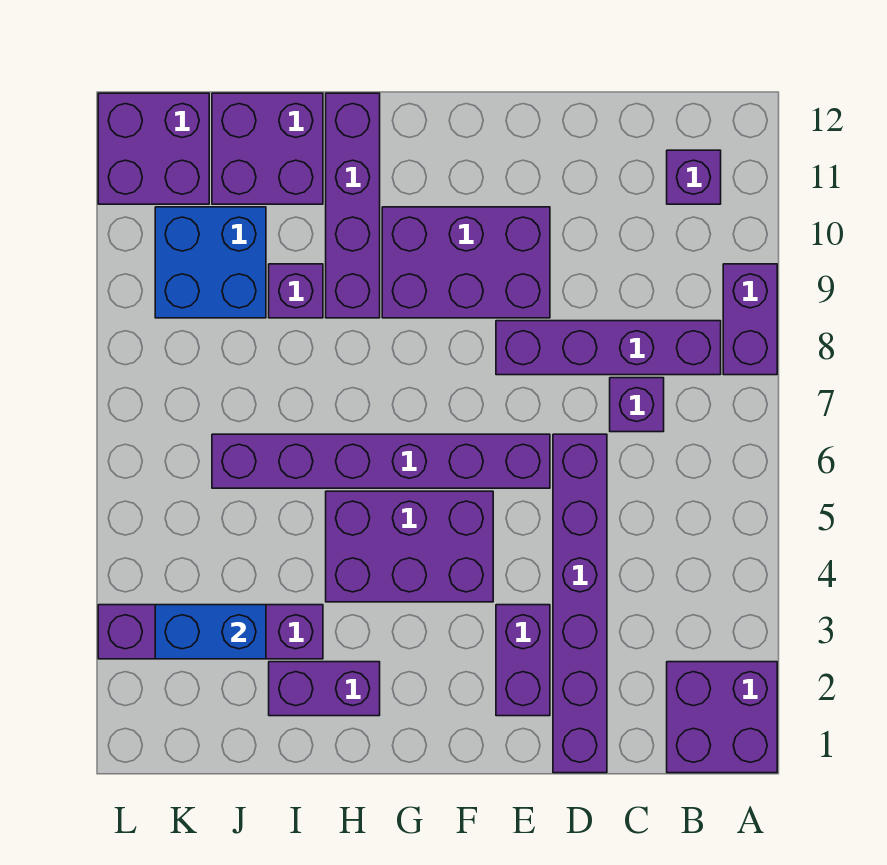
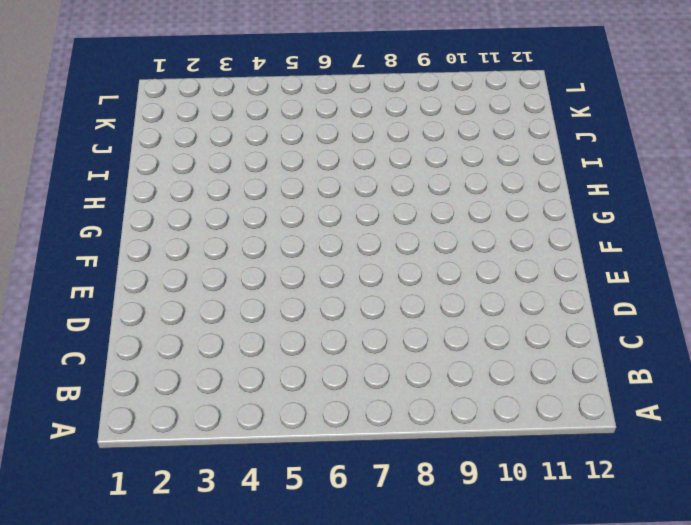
none -> purple brick A1:B2 level 1
none -> purple brick A8:A9 level 1
none -> purple brick B8:E8 level 1

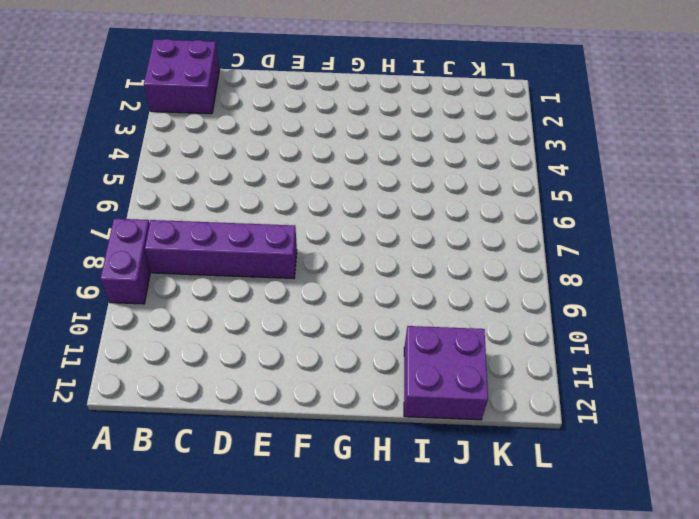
none -> purple brick B11 level 1
none -> purple brick C7 level 1
none -> purple brick D1:D6 level 1

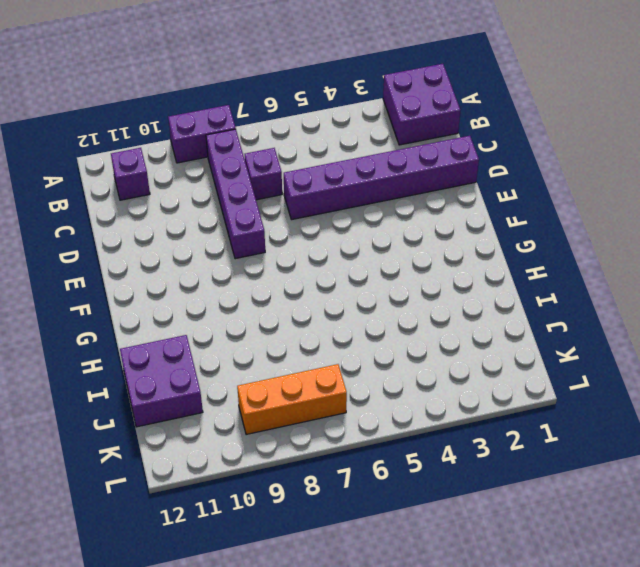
orange brick K7:K9 level 1 -> blue brick J9:K10 level 1
none -> purple brick E2:E3 level 1
none -> purple brick E6:J6 level 1
none -> purple brick E9:G10 level 1

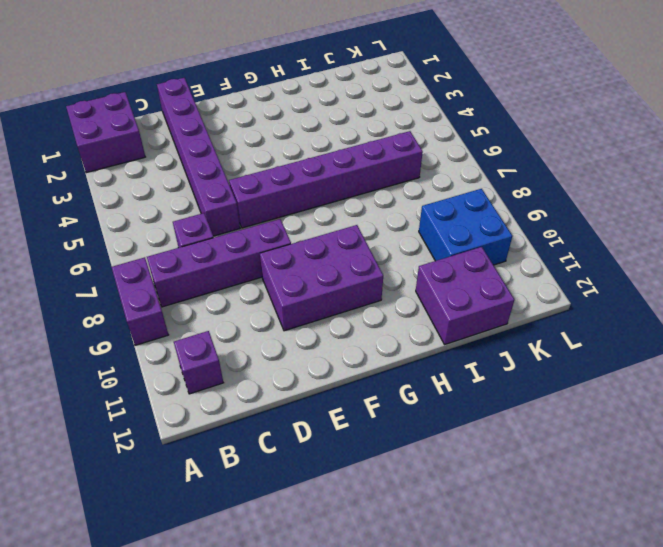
none -> purple brick E2:E3 level 1
none -> purple brick F4:H5 level 1
none -> purple brick H2:I2 level 1

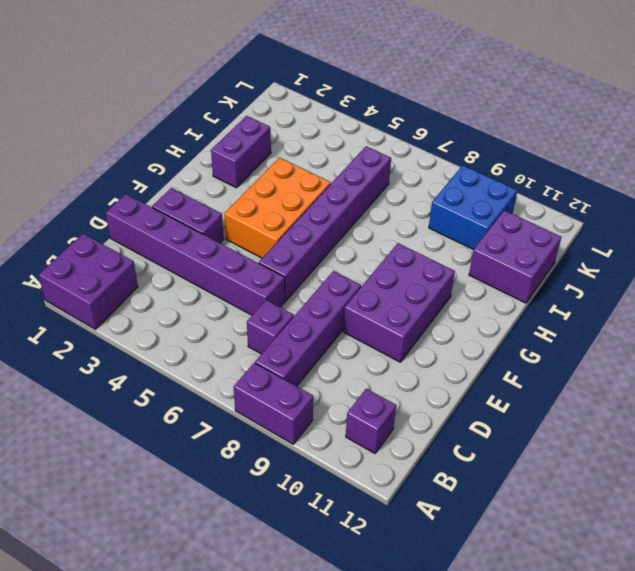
orange brick F4:H5 level 1 -> purple brick F4:H5 level 1
none -> purple brick H9:H12 level 1
none -> purple brick I3:L3 level 1
none -> purple brick I9 level 1

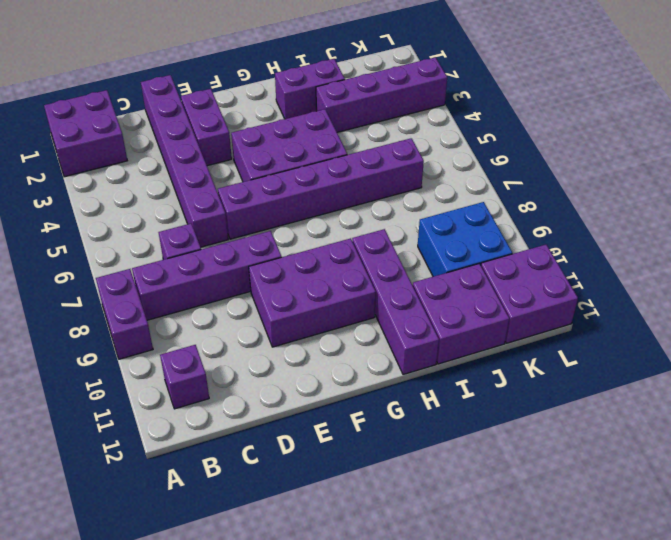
none -> purple brick I9 level 1
none -> blue brick J3:K3 level 2

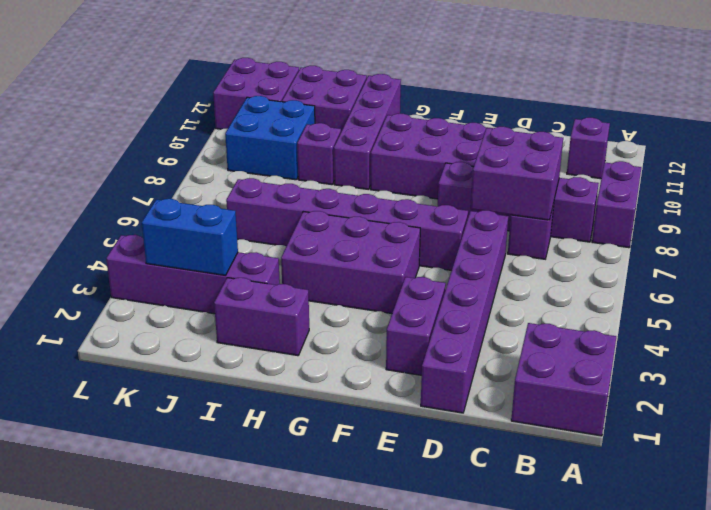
purple brick C7:D8 level 2 -> none

